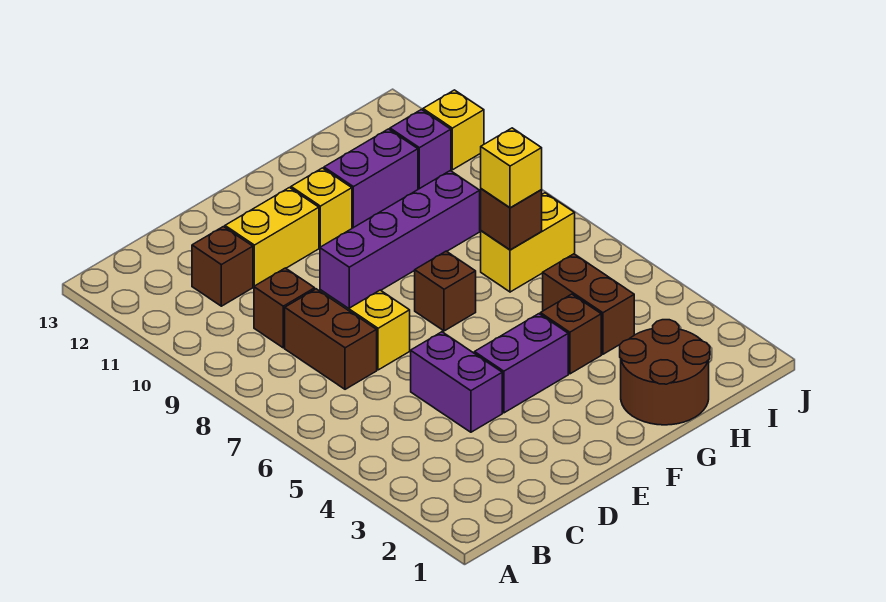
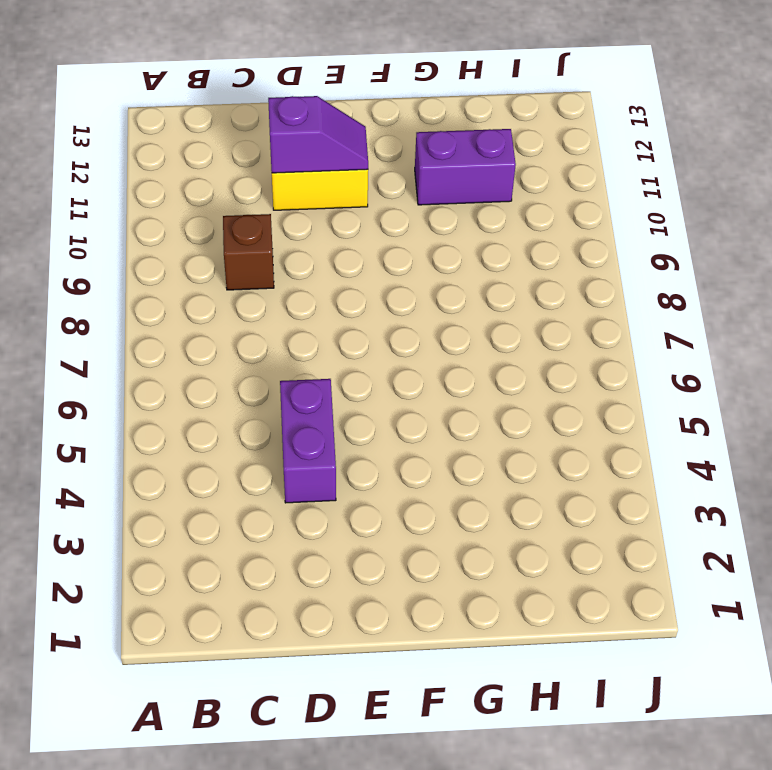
purple slope D11:E11 level 2 top D -> none
none -> brown brick C7:C8 level 1
none -> brown brick C11 level 1
none -> yellow brick D7 level 1

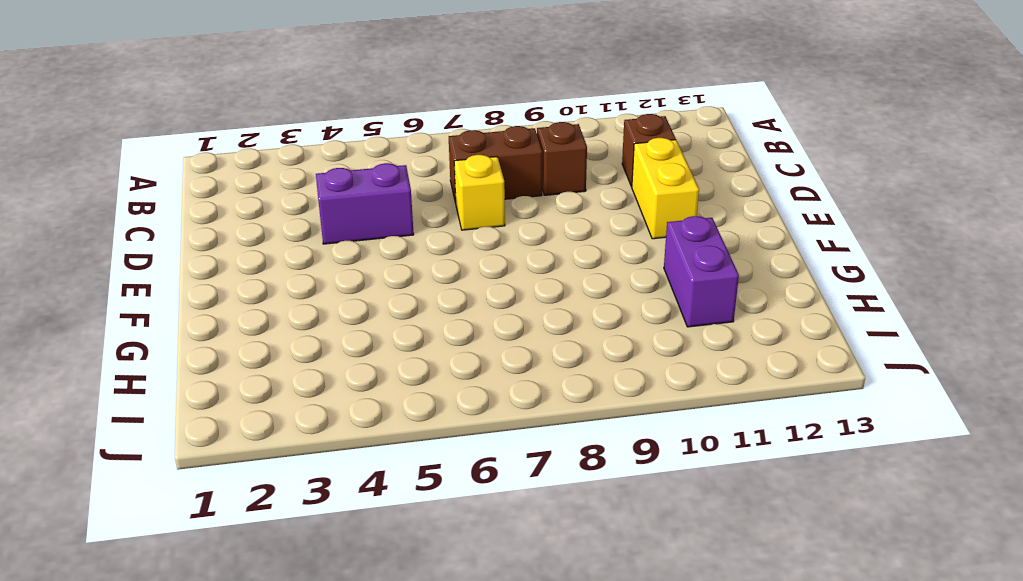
none -> purple brick E4:F4 level 1
none -> purple brick E9:H9 level 1
none -> brown brick F7 level 1

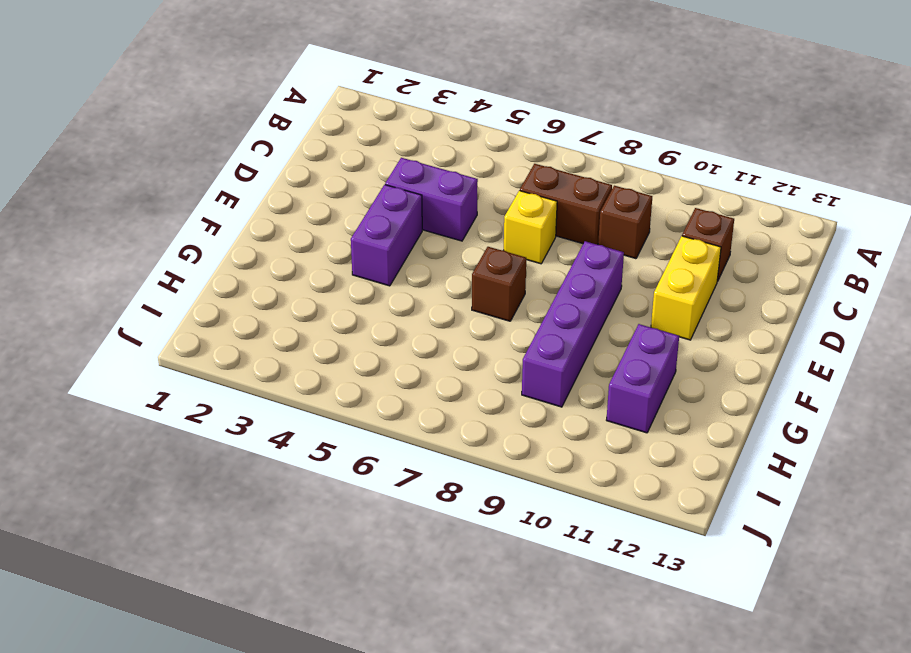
none -> yellow brick F11 level 1
none -> brown round brick G1:H2 level 1
none -> brown brick G4 level 1

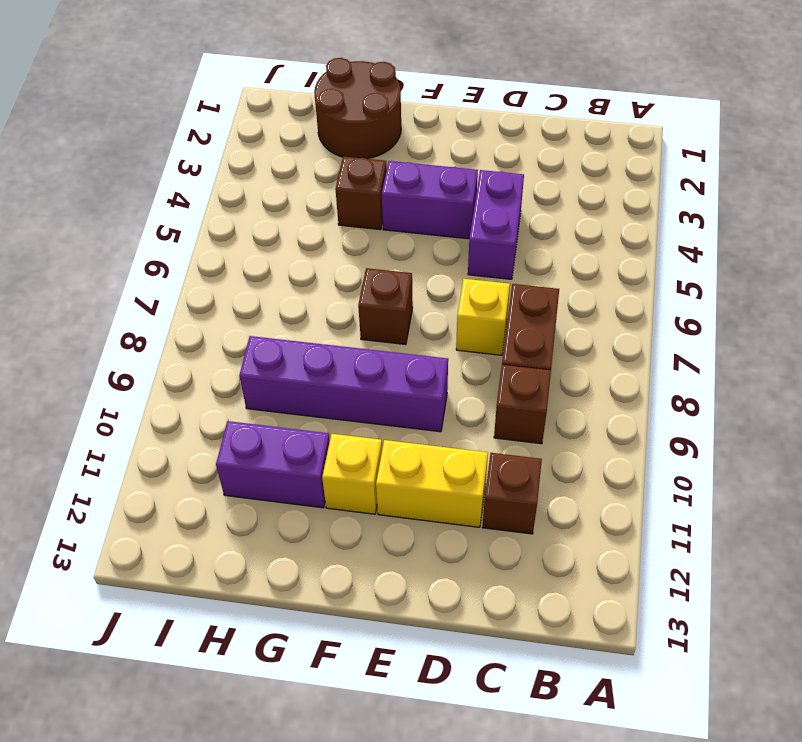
none -> brown brick H4:H5 level 1
none -> yellow brick H7:I7 level 1
none -> purple brick I11 level 1

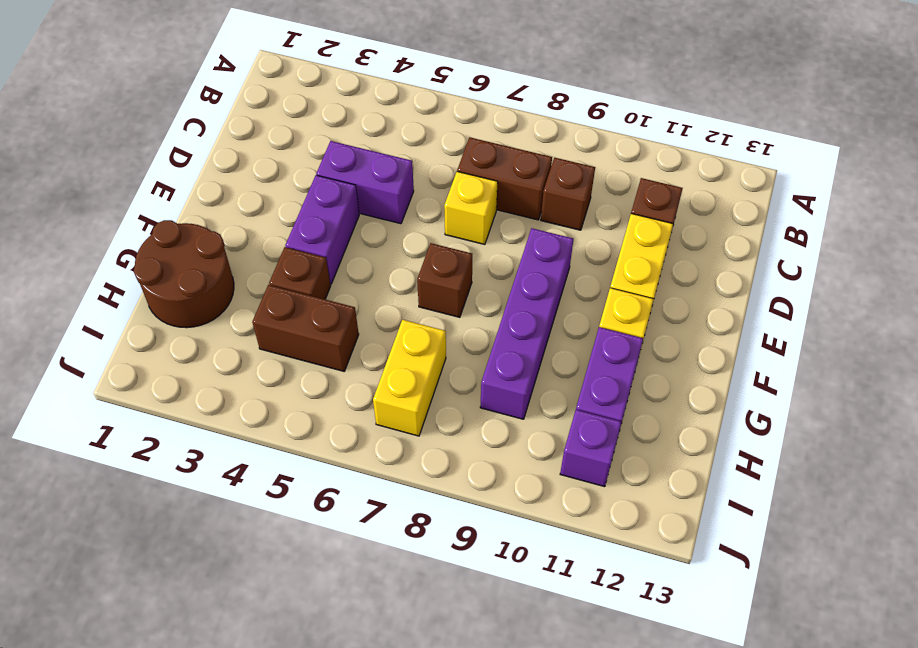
none -> yellow brick J11 level 1
none -> brown brick H7 level 2
none -> yellow brick H7 level 3

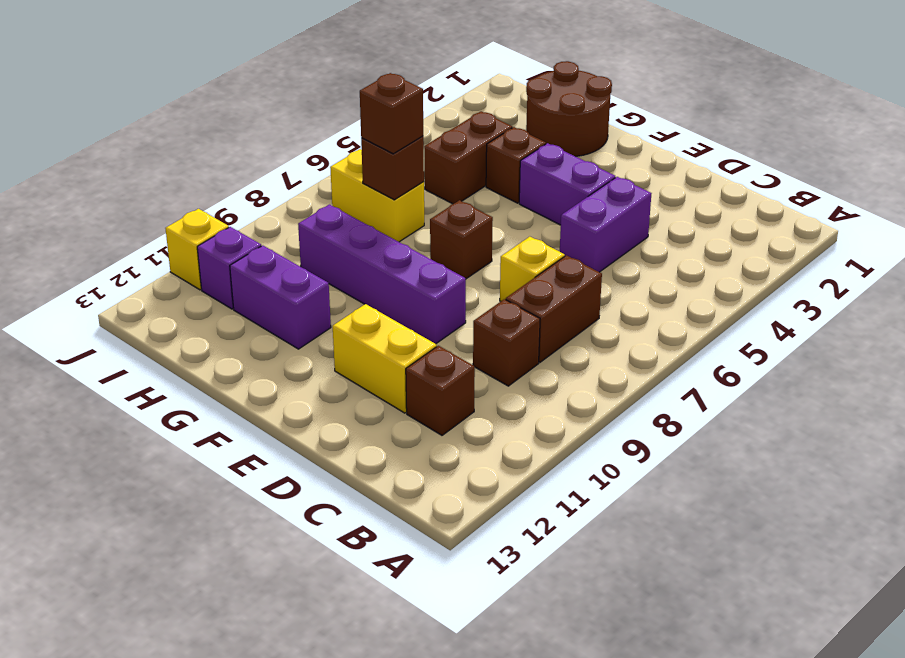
brown brick H7 level 3 -> yellow brick H7 level 3
none -> yellow brick F11 level 1

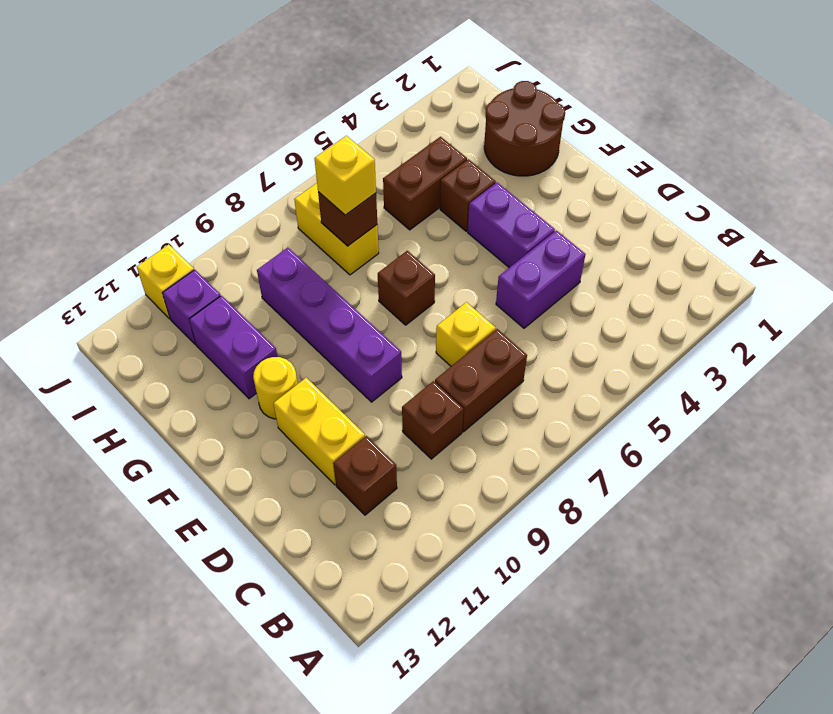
yellow round brick F11 level 1 -> yellow brick F11 level 1

